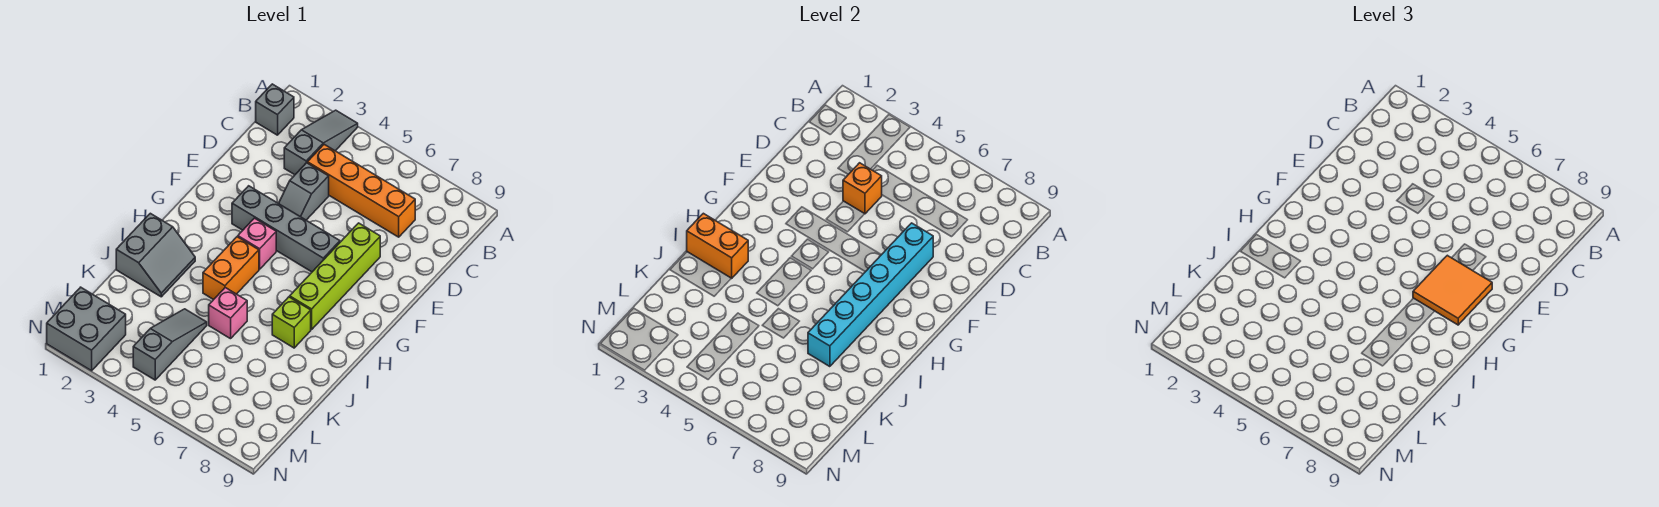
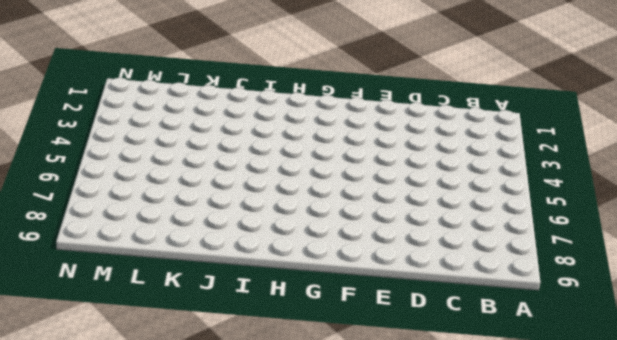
none -> grey slope A3:C3 level 1 top C
none -> grey brick B1 level 1
none -> orange brick C4:C7 level 1

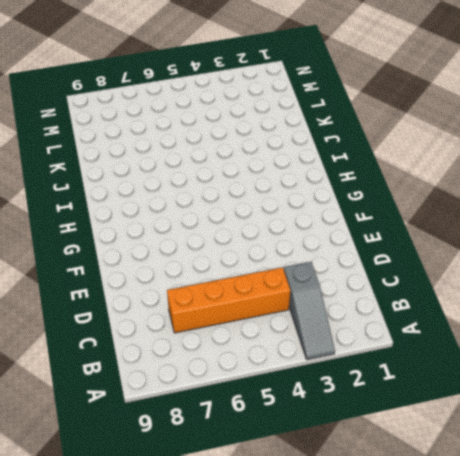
none -> grey brick B1 level 1
none -> grey slope D4:E4 level 1 top D
none -> lime brick E7:H7 level 1

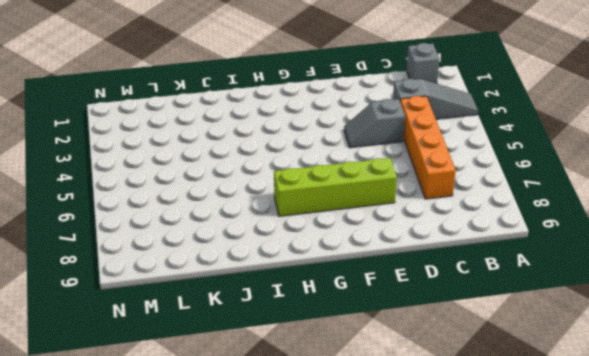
none -> grey brick F3:F6 level 1
none -> pink brick G4 level 1
none -> orange brick H4:I4 level 1

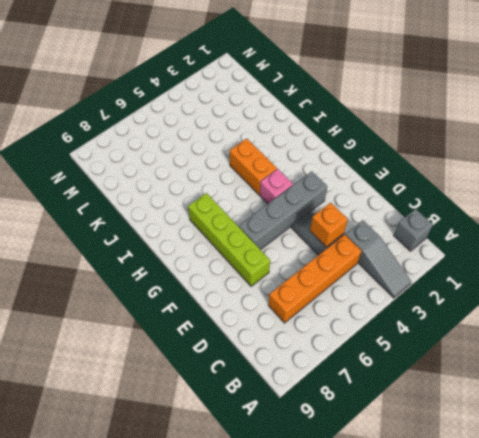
none -> grey slope I1:J2 level 1 top 1
none -> lime brick I7 level 1
none -> pink brick J5 level 1

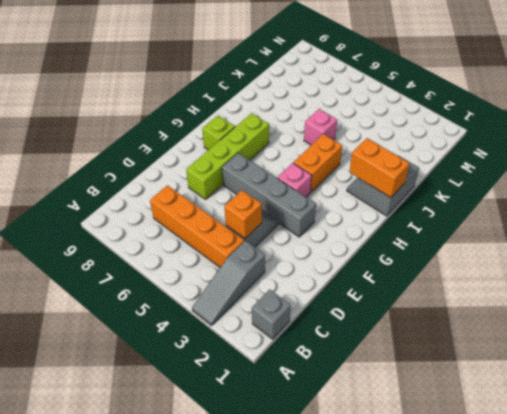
lime brick G8 level 1 -> lime brick I7 level 1
none -> grey slope K4:M4 level 1 top M
none -> grey brick M1:N2 level 1
none -> cyan brick E7:J7 level 2

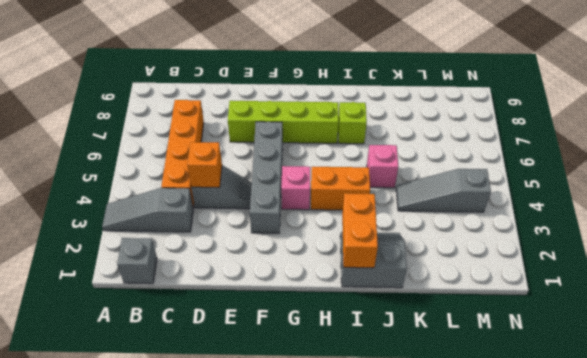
none -> grey brick M1:N2 level 1
none -> cyan brick E7:J7 level 2
none -> orange tile F7:G8 level 3

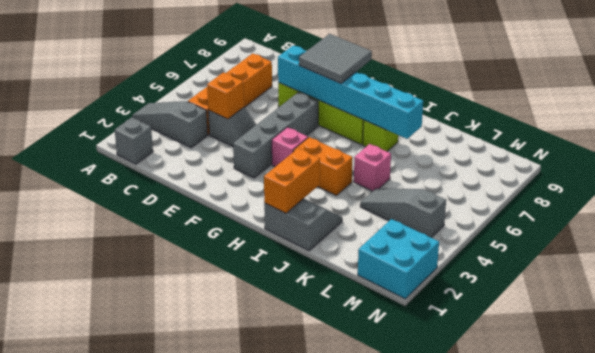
grey tile F7:G8 level 3 -> orange tile F7:G8 level 3
cyan brick M1:N2 level 1 -> grey brick M1:N2 level 1

